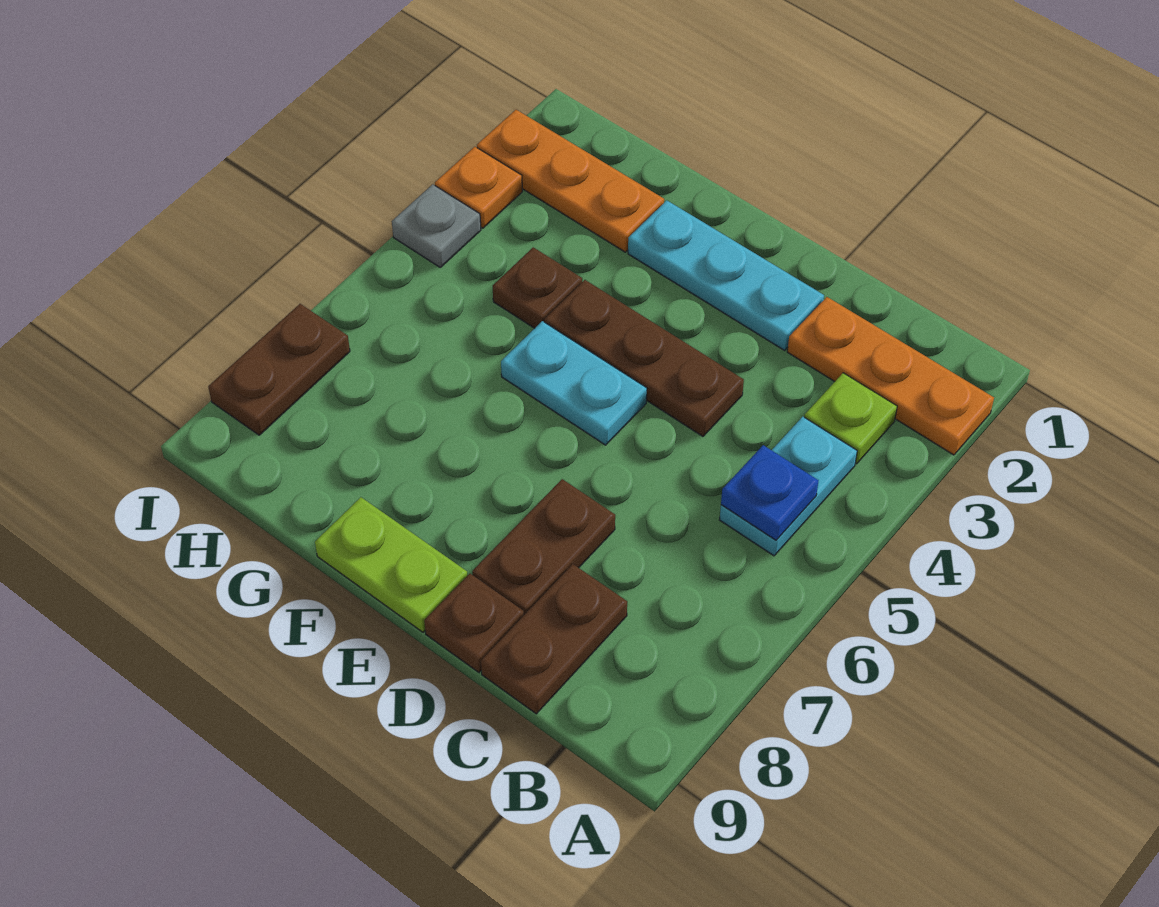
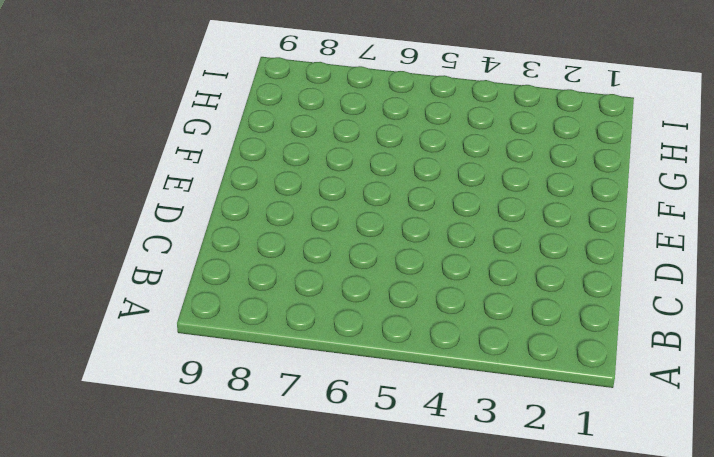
none -> orange plate A2:C2 level 1
none -> lime plate B3 level 1
none -> cyan plate B4:B5 level 1

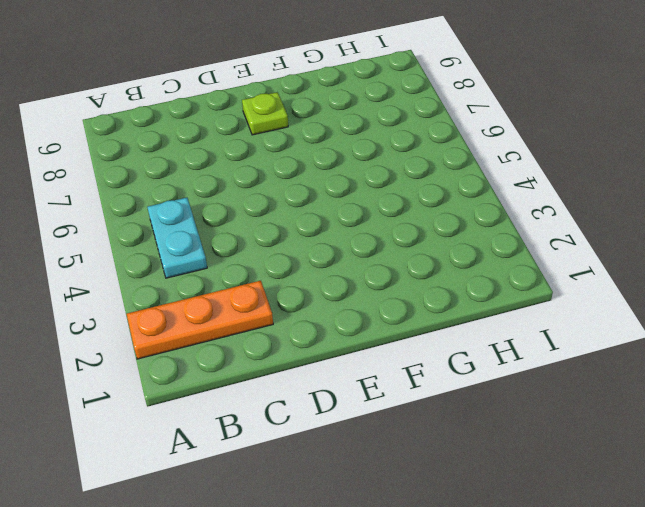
lime plate E8 level 1 -> lime plate B3 level 1
none -> brown plate C8:C9 level 1
none -> cyan plate D2:F2 level 1
none -> brown plate D4:F4 level 1

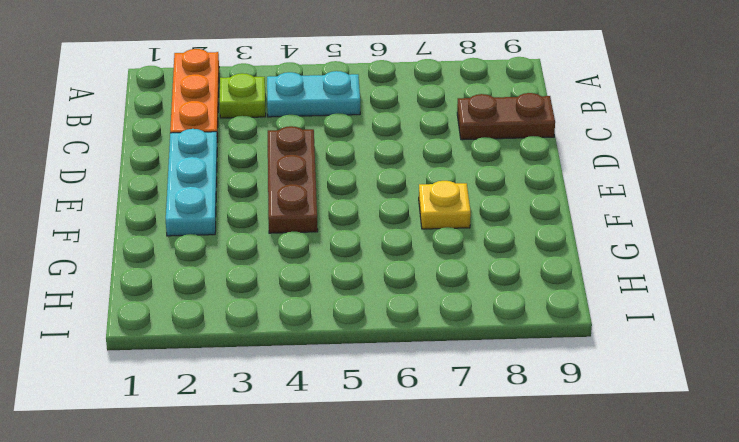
yellow plate F7 level 1 -> none
none -> brown plate D7:D8 level 1
none -> brown plate D9 level 1
none -> cyan plate E5:F5 level 1

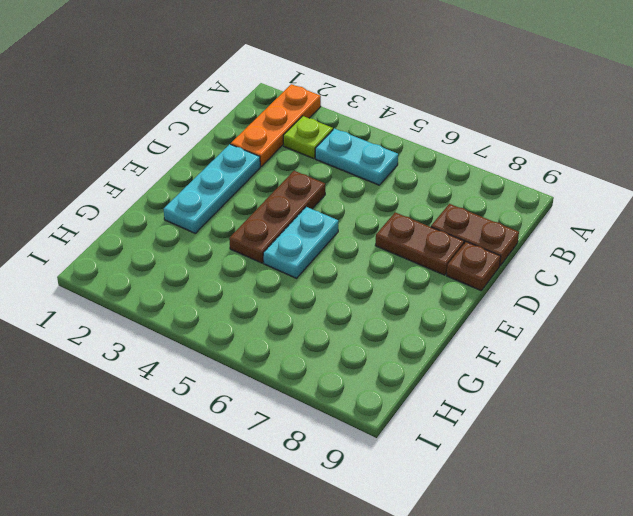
none -> lime plate E9:F9 level 1
none -> orange plate G2:I2 level 1
none -> brown plate G4 level 1

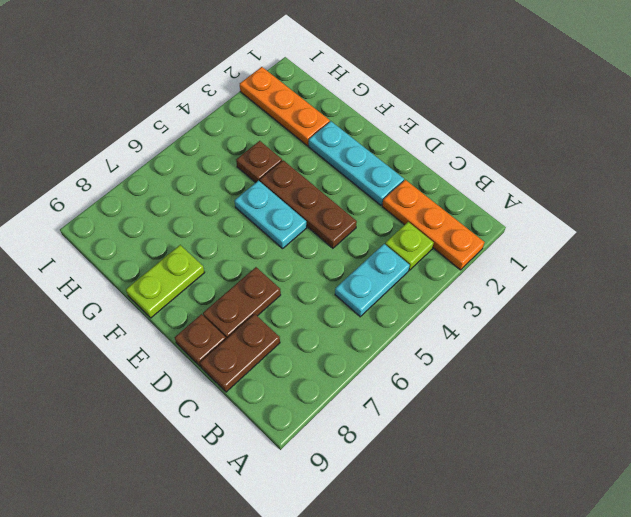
lime plate F8:F9 level 1 -> lime plate E9:F9 level 1
none -> orange plate I3 level 1
none -> grey plate I4 level 1
none -> brown plate I7:I8 level 1

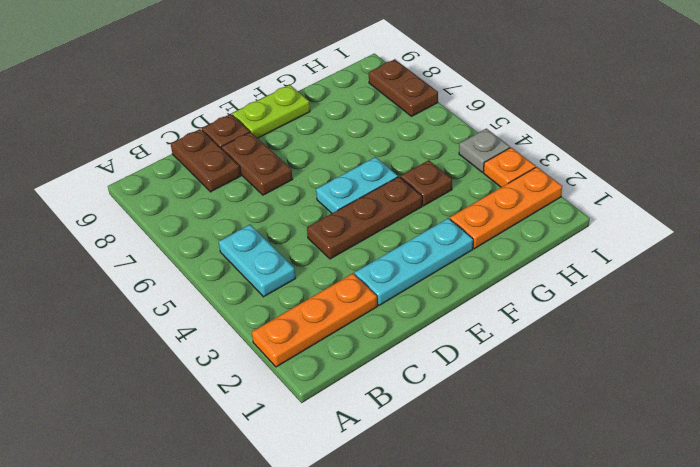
none -> lime plate B3 level 1
none -> blue plate B5 level 2

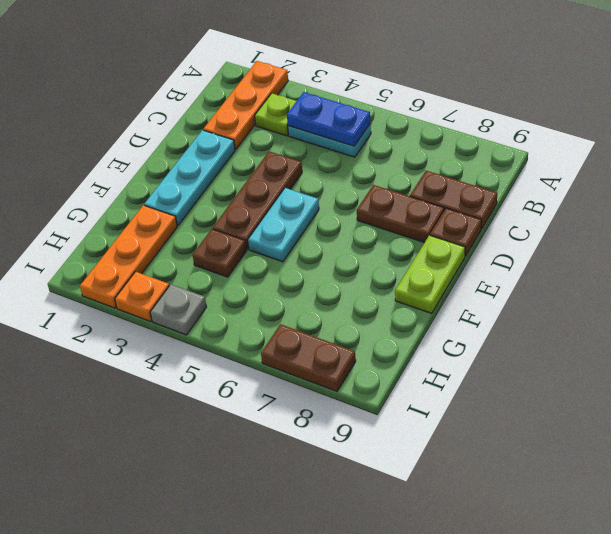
blue plate B4:B5 level 2 -> blue plate B5 level 2

